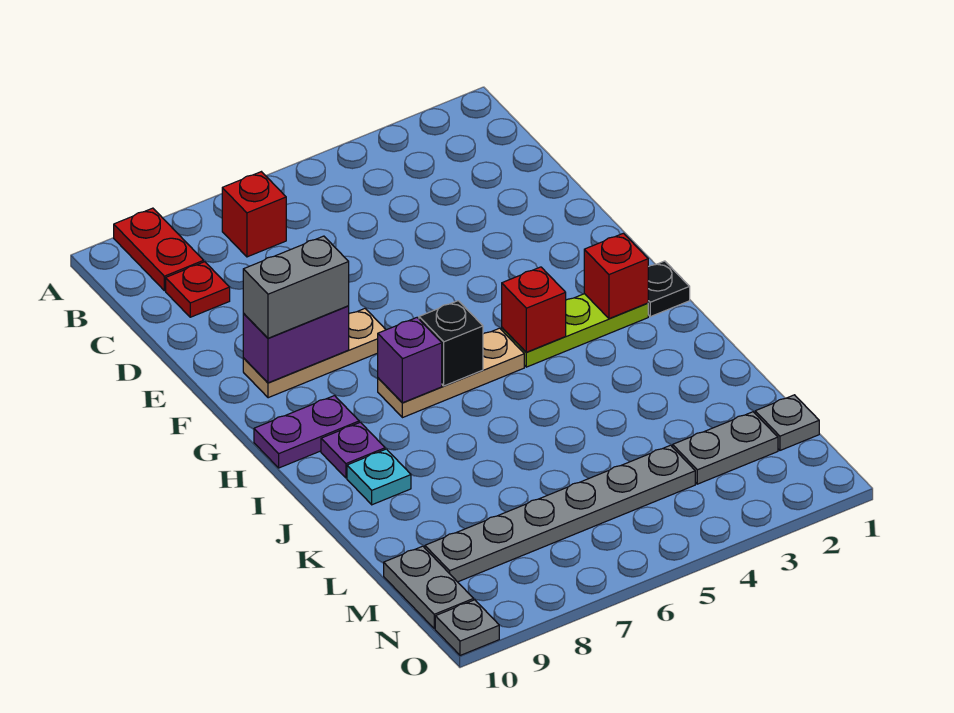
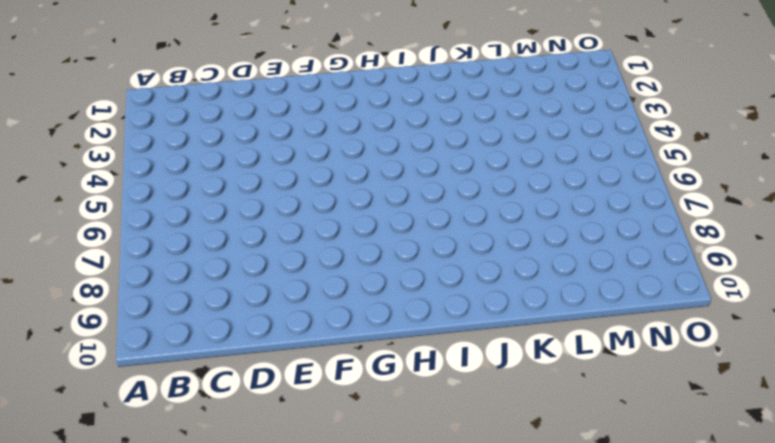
none -> red plate A9:B9 level 1
none -> red brick B7 level 1
none -> red plate C9 level 1

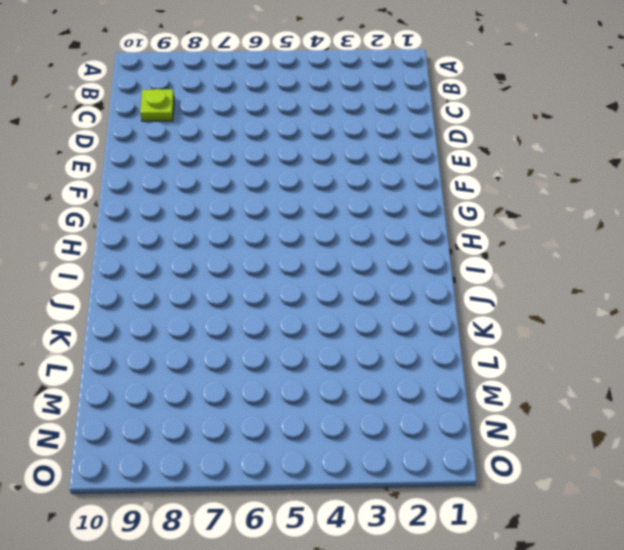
lime plate C9 level 1 -> red plate C9 level 1
none -> red plate A9:B9 level 1
none -> red brick B7 level 1
none -> tan plate F7:F9 level 1

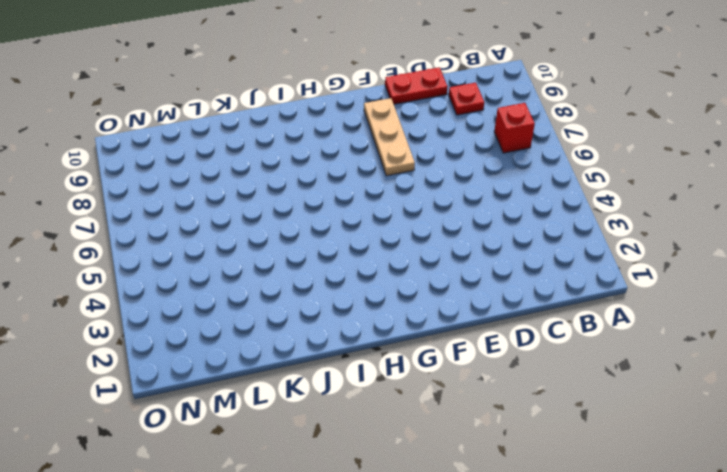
red plate D10:E10 level 1 -> red plate A9:B9 level 1
none -> black plate H1 level 1
none -> lime plate H2:H4 level 1
none -> tan plate H5:H7 level 1

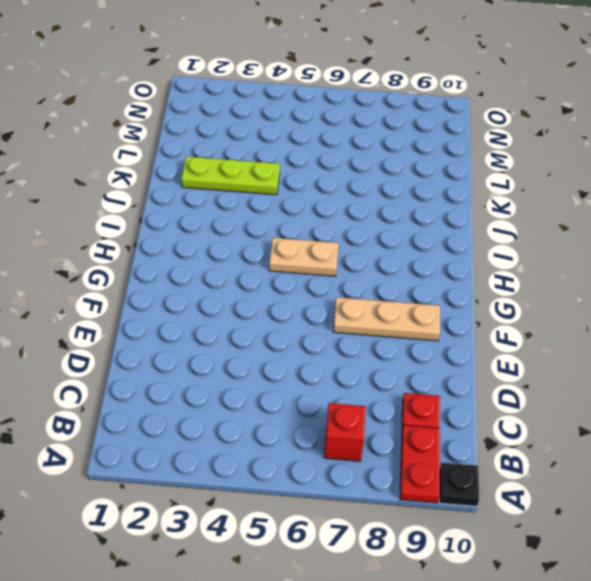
black plate A10 level 1 -> black plate H1 level 1
tan plate H5:H6 level 1 -> tan plate H5:H7 level 1
lime plate K2:K4 level 1 -> lime plate H2:H4 level 1
none -> purple plate H9:H10 level 1
none -> purple plate I9 level 1
none -> cyan plate J9 level 1

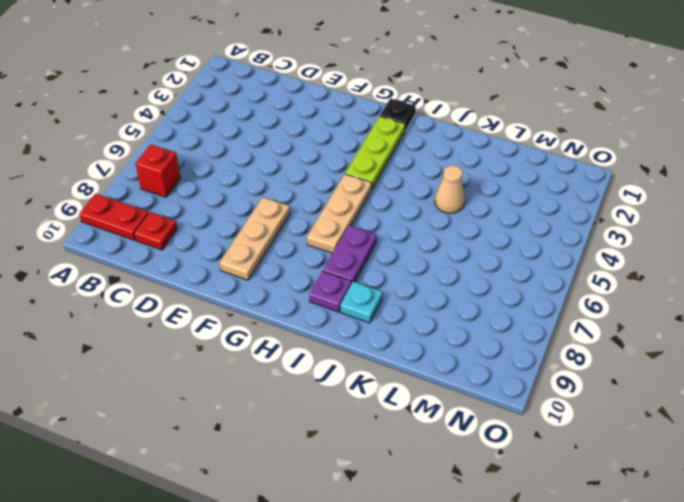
purple plate I7:I8 level 1 -> purple plate H9:H10 level 1
tan cone K4 level 1 -> none
none -> grey plate M1 level 1
none -> grey plate M2:M3 level 1
none -> grey plate M4:M9 level 1

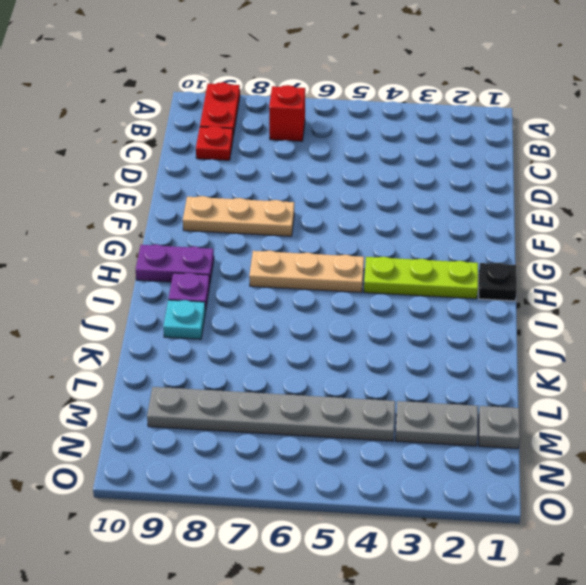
none -> grey plate M10:N10 level 1
none -> grey plate O10 level 1
none -> purple brick F8:F9 level 2

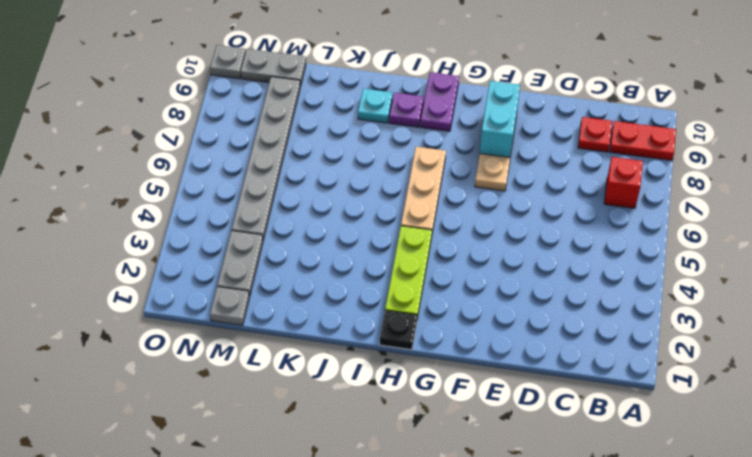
cyan brick F8:F9 level 2 -> purple brick F8:F9 level 2
none -> red brick H2 level 2
none -> red brick H4 level 2
none -> black brick H6 level 2

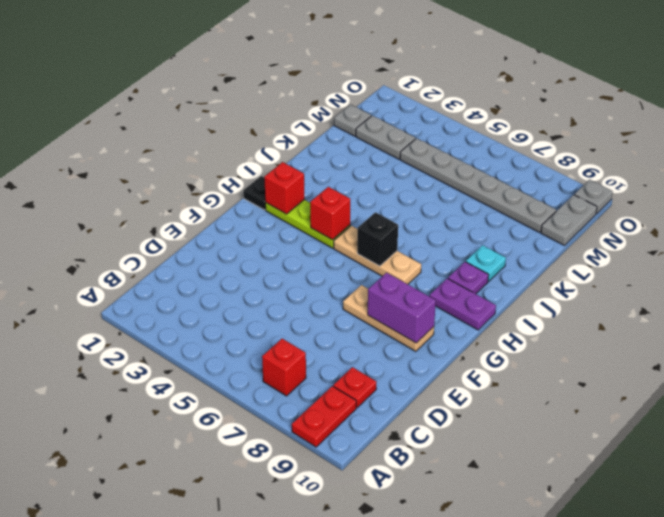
none -> purple brick H7 level 2
none -> grey brick F8:F9 level 3

